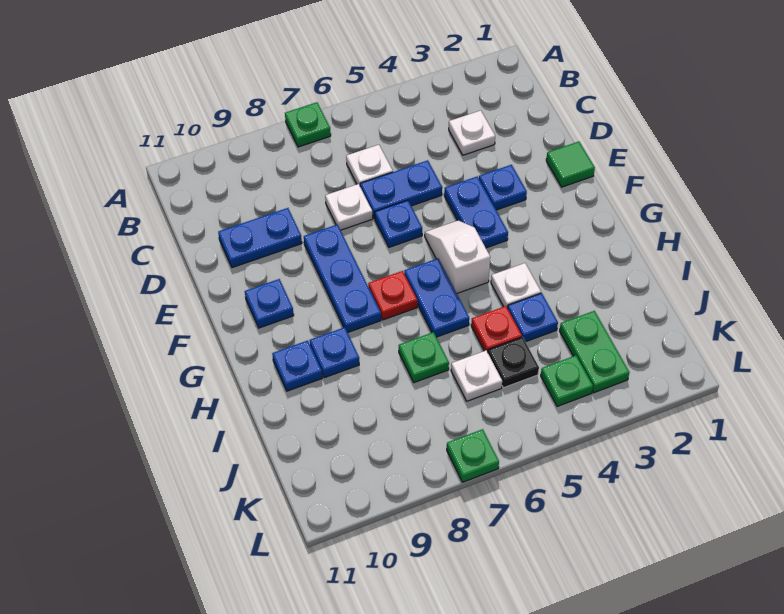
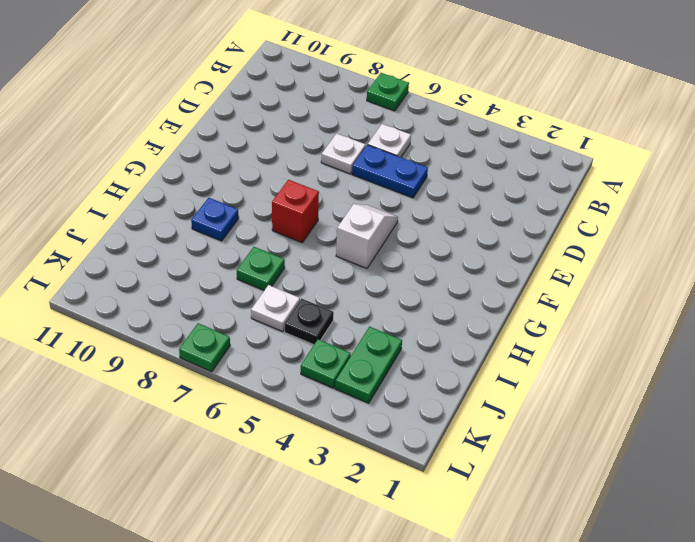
red brick G7 level 1 -> red plate G7 level 1
none -> white plate C3 level 1
none -> blue plate D9:D10 level 1
none -> green tile E1 level 1

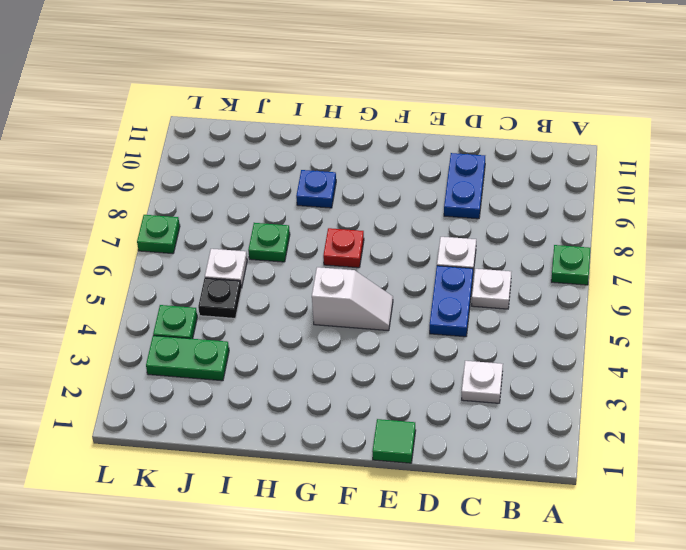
none -> blue plate E3 level 1
none -> blue plate E4:F4 level 1
none -> blue plate E6 level 1

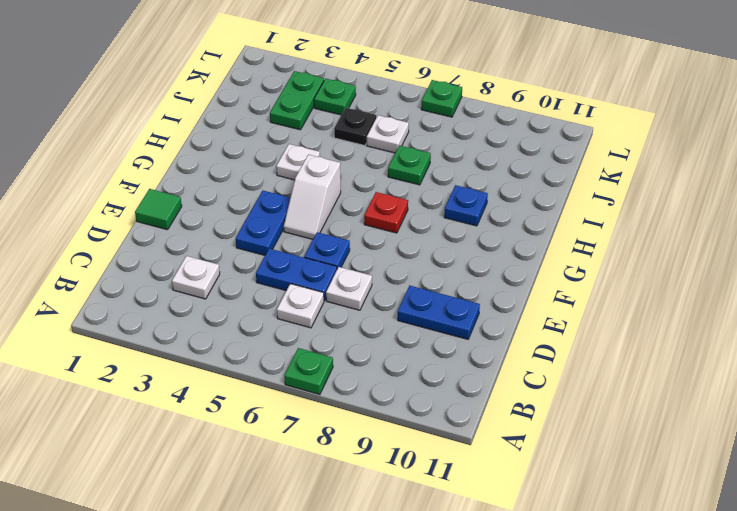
none -> blue plate E3 level 1
none -> blue plate E8:G8 level 1
none -> blue plate F10 level 1

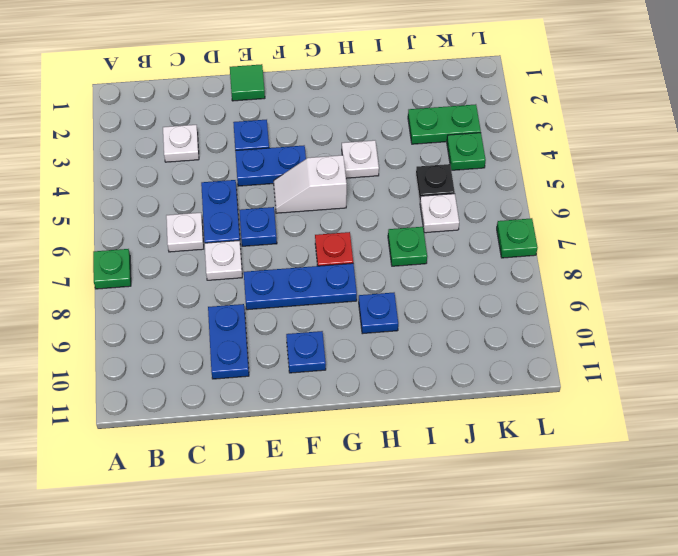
none -> blue plate G6:H6 level 1
none -> blue plate H10 level 1
none -> blue plate I4 level 1

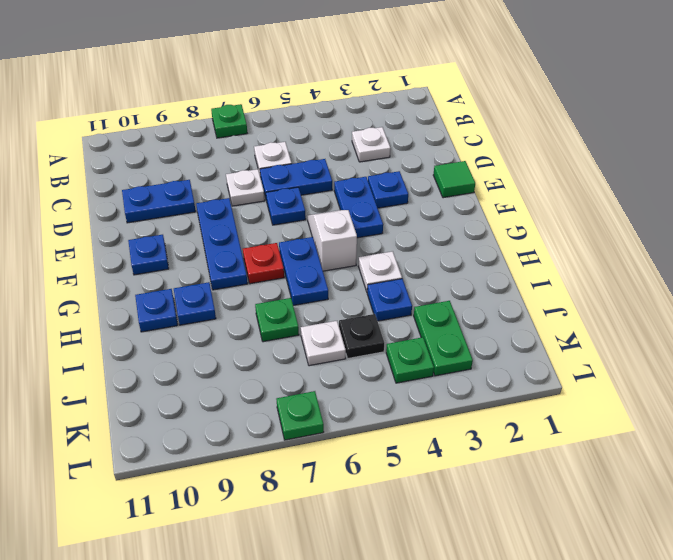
none -> red plate I5 level 1

